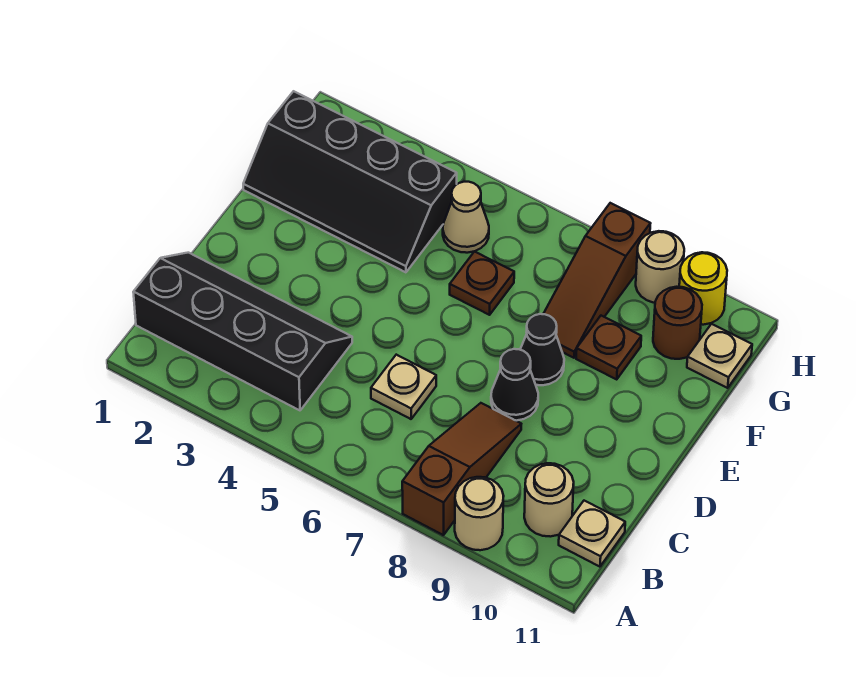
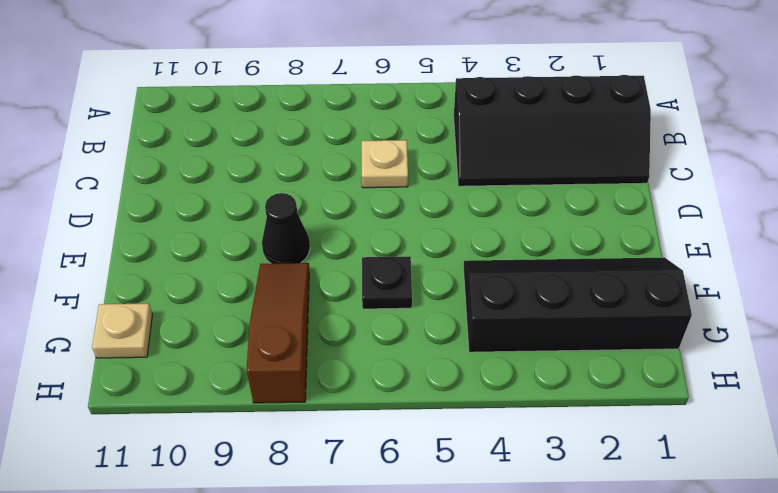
black plate F6 level 1 -> brown plate F6 level 1
none -> brown slope A8:C8 level 1 top A
none -> tan round brick A9 level 1
none -> tan round brick B10 level 1

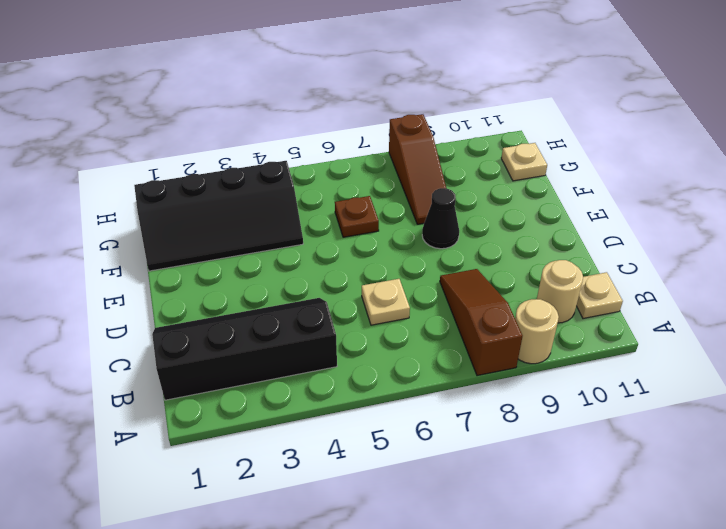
none -> black cone D8 level 1
none -> brown plate F9 level 1
none -> tan cone G5 level 1

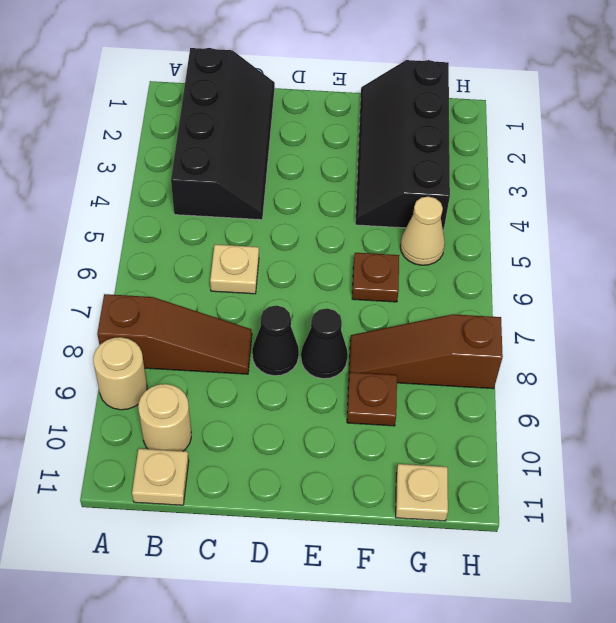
none -> brown round brick G10 level 1
none -> tan round brick H9 level 1
none -> yellow round brick H10 level 1

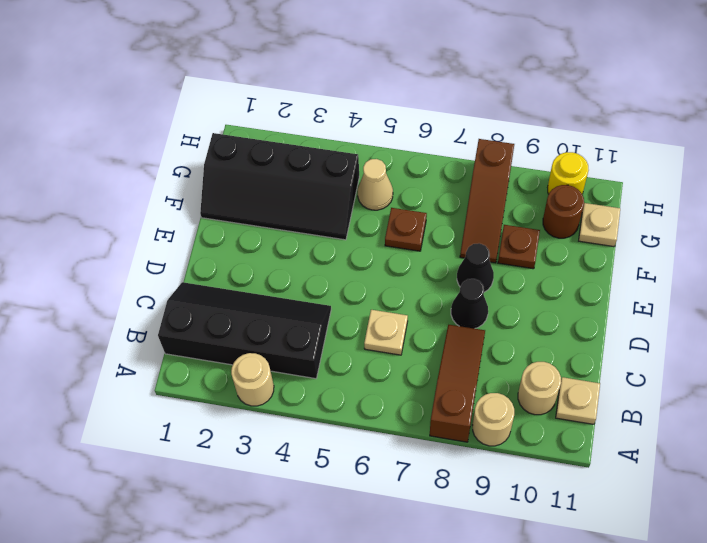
tan round brick A3 level 1 -> tan round brick H9 level 1

